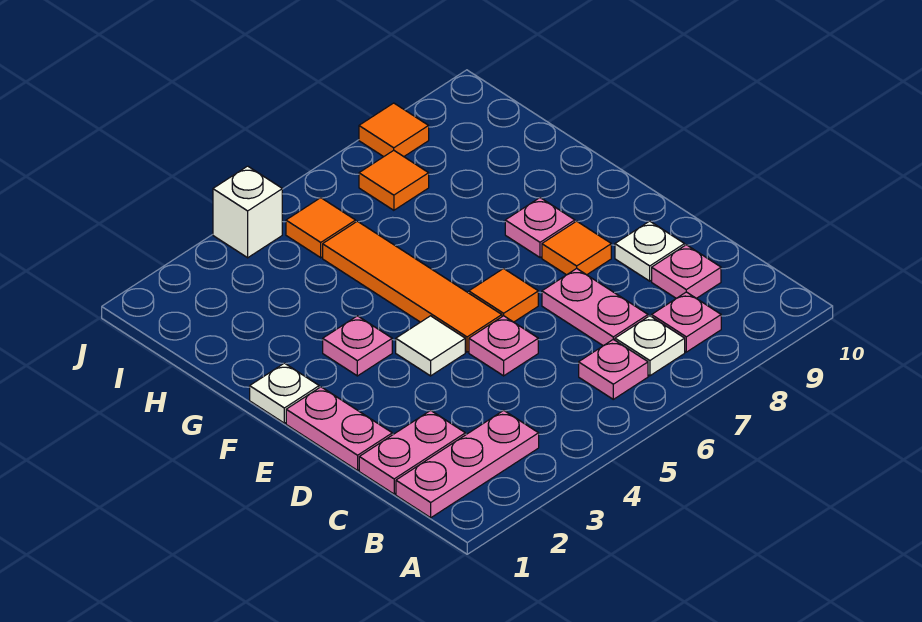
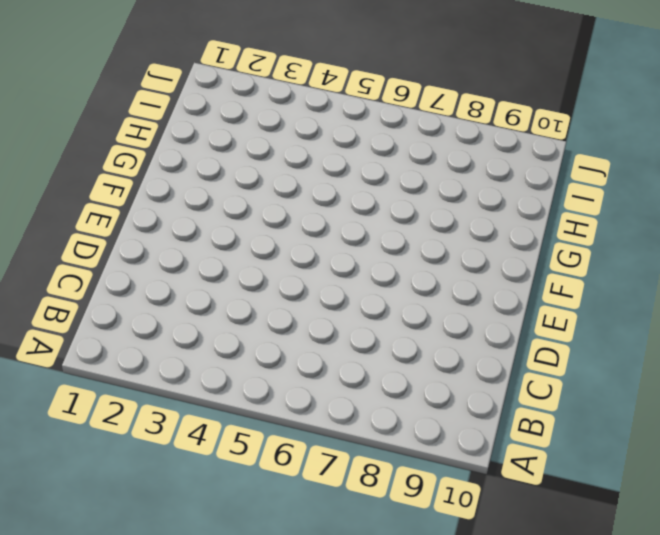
none -> pink plate B1:B3 level 1
none -> pink plate B6 level 1
none -> white plate B7 level 1

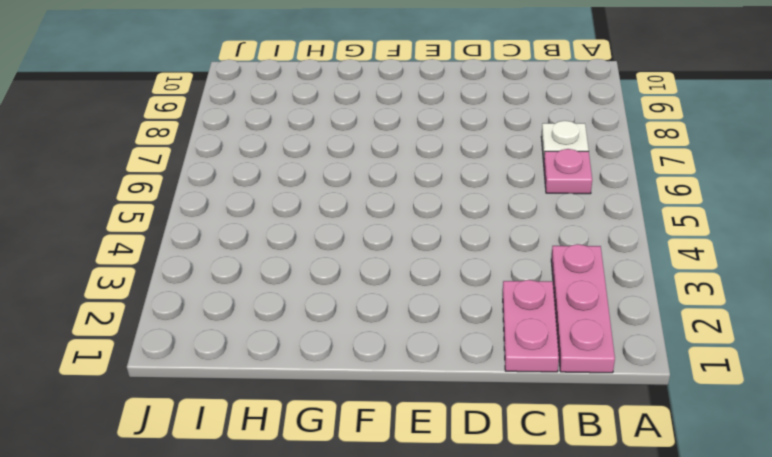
none -> pink plate B8 level 1
none -> pink plate C7:D7 level 1
none -> pink plate C9 level 1

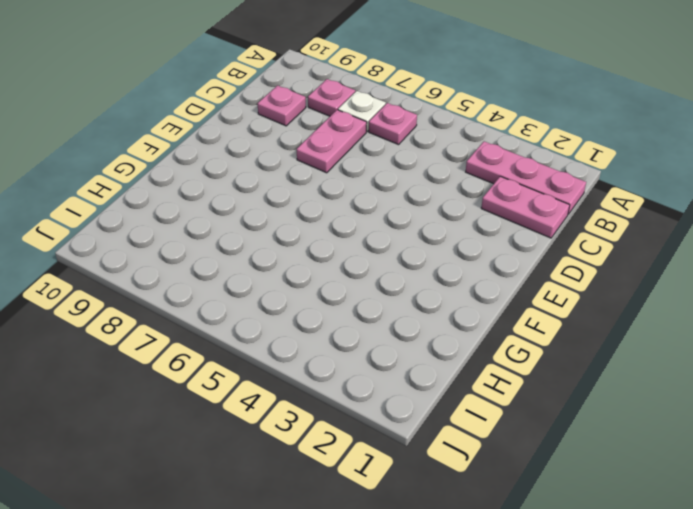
none -> pink plate D1:E1 level 1
none -> pink plate D5 level 1
none -> white plate D9 level 1

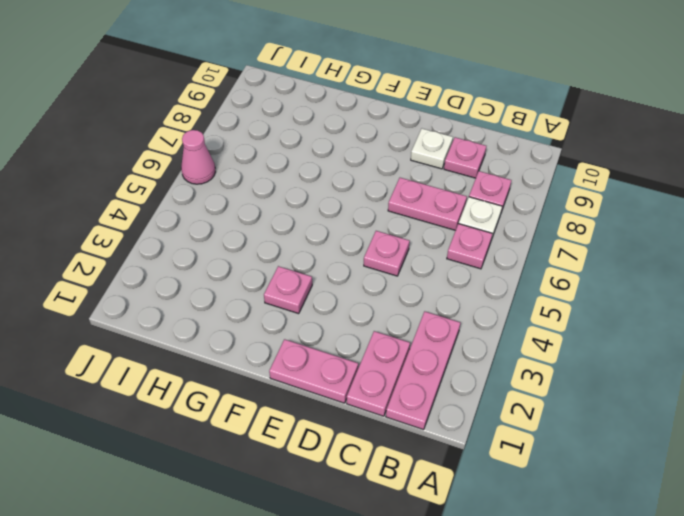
pink cone J6 level 1 -> none
none -> white tile E4 level 1
none -> orange tile E5:H5 level 1
none -> orange tile E6 level 1

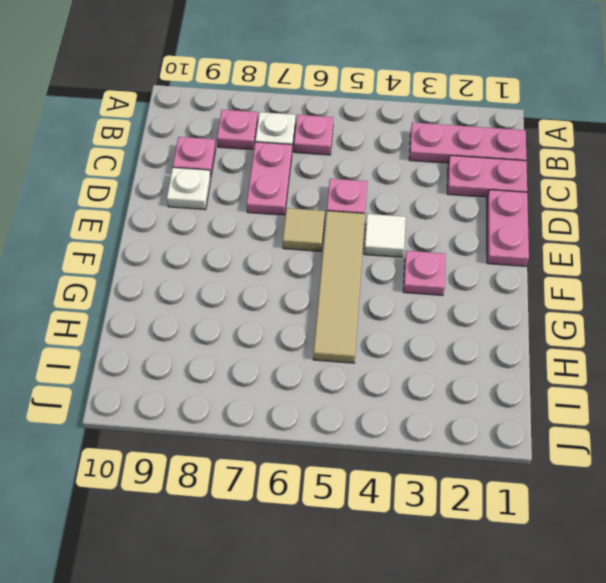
tan tile E5:H5 level 1 -> orange tile E5:H5 level 1
tan tile E6 level 1 -> orange tile E6 level 1
none -> orange tile E8 level 1
none -> white plate F1 level 1
none -> pink plate F8 level 1

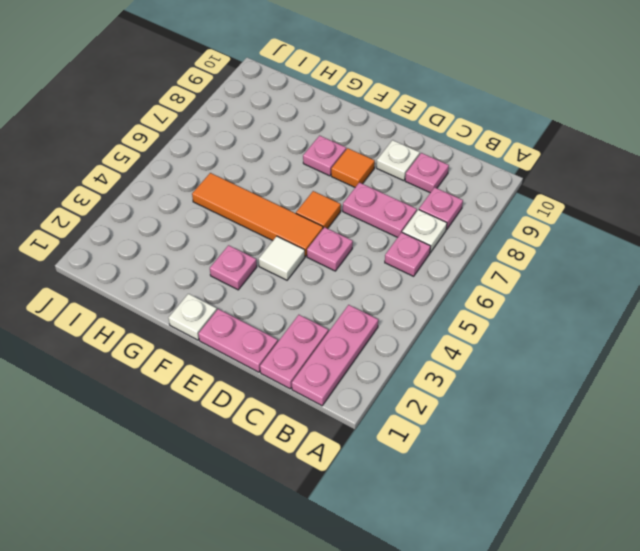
none -> orange tile I5 level 1
none -> orange tile I7 level 1
none -> white brick J4 level 1

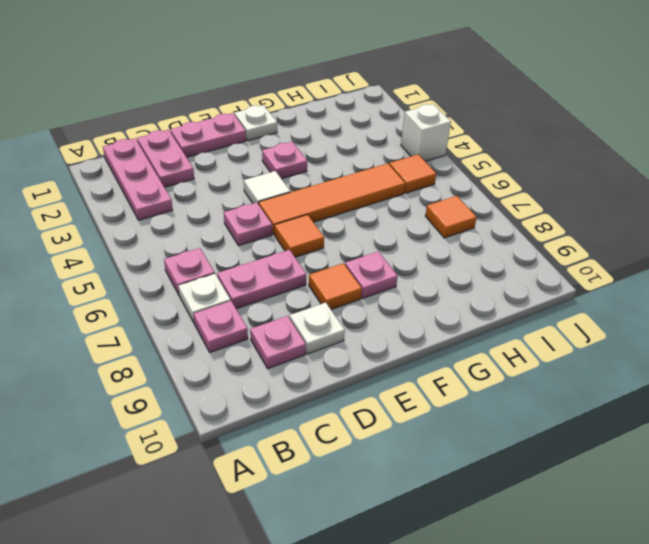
none -> orange tile J8 level 1

